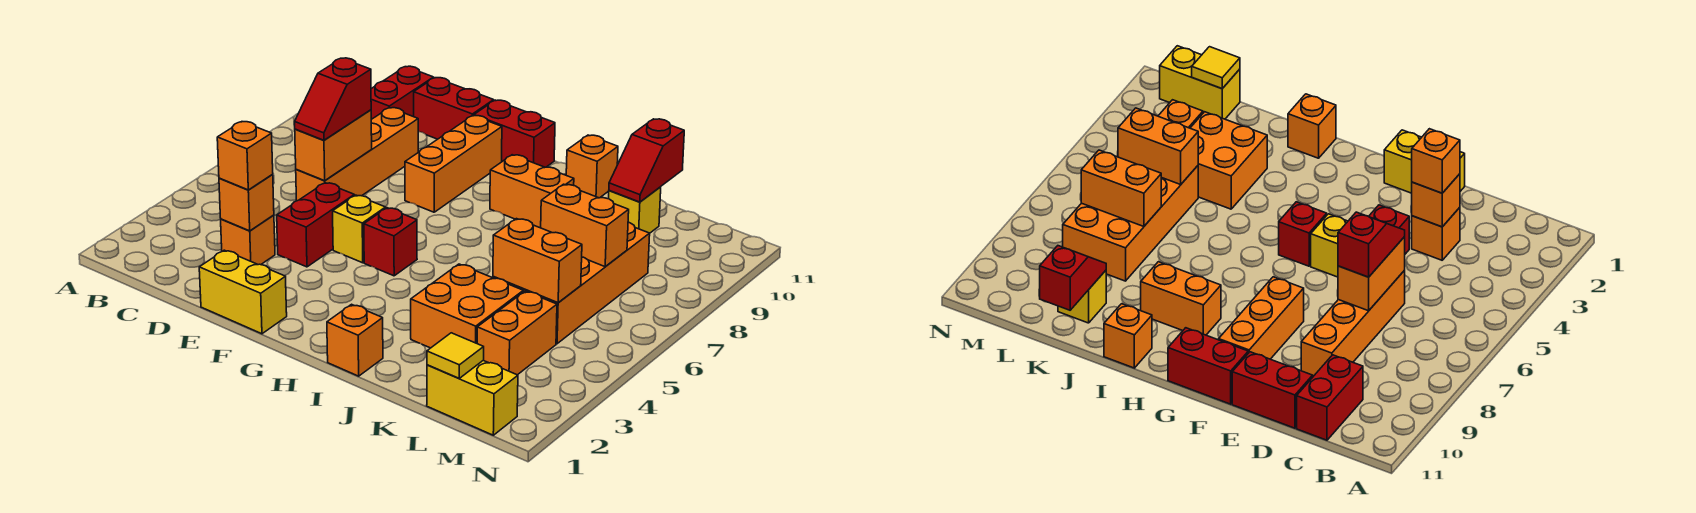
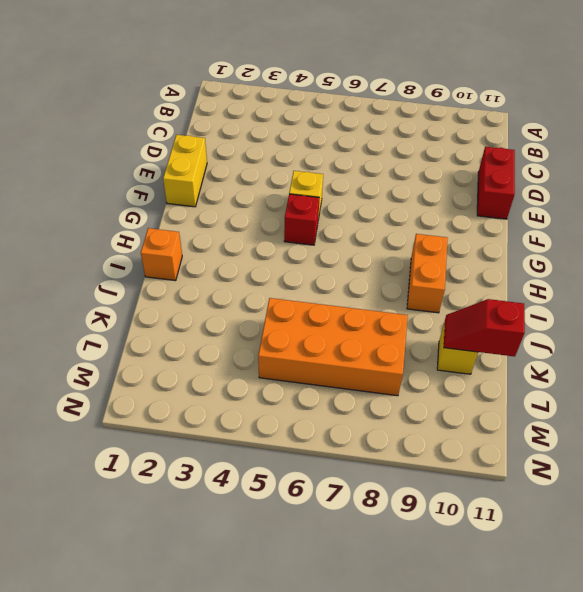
none -> red brick C10:C11 level 1
none -> orange brick D3 level 1
none -> orange brick D6:D9 level 1

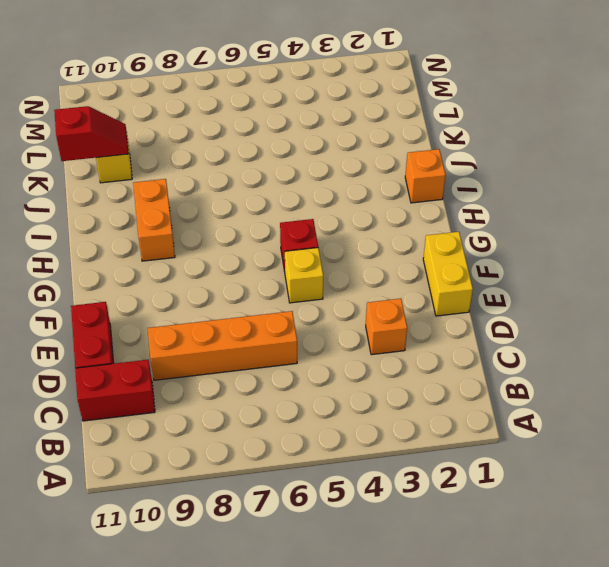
none -> red brick E4:E5 level 1
none -> orange brick F8:F10 level 1
none -> red brick F11:G11 level 1

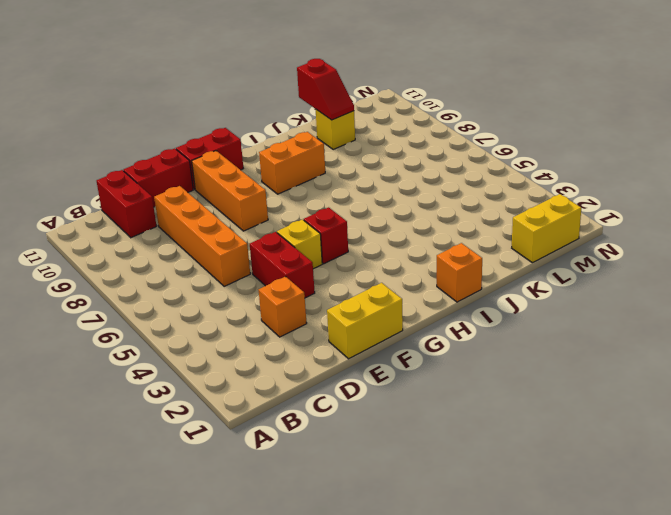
none -> orange brick I11 level 1
none -> orange brick J3:K4 level 1
none -> orange brick K5:L8 level 1

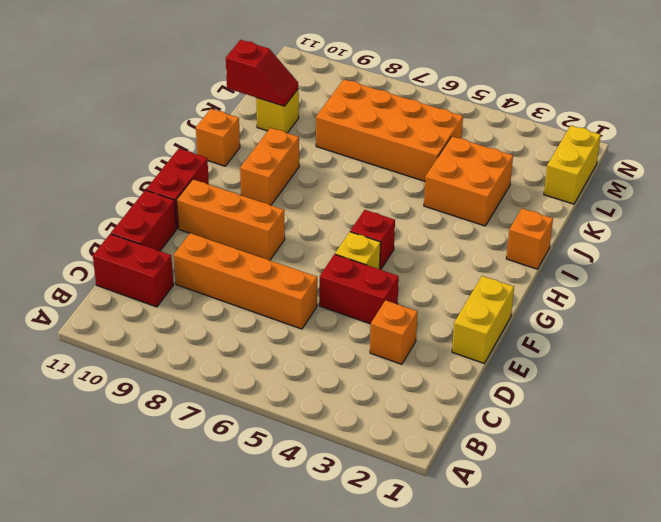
none -> orange brick L3:L4 level 1
none -> orange brick D3 level 2
none -> orange brick D6:D7 level 2

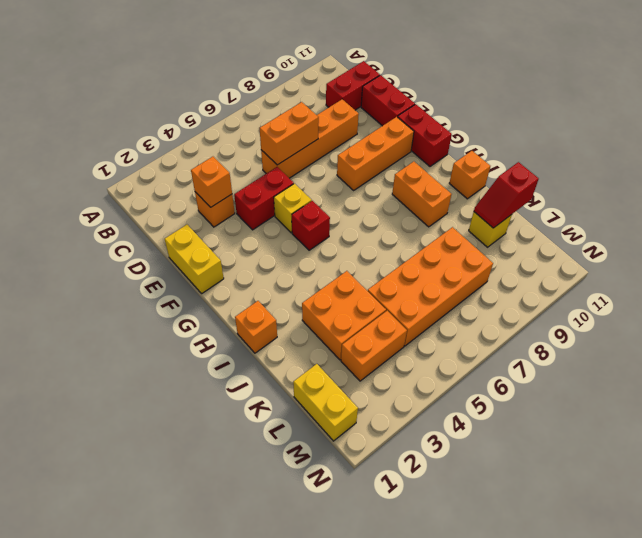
none -> orange brick K5:L5 level 2
none -> orange brick K7:L7 level 2
none -> yellow tile L1 level 2

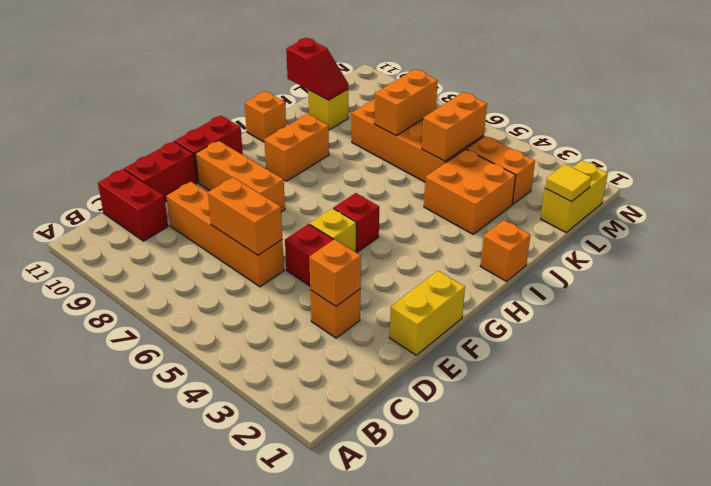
none -> orange brick D3 level 3
none -> red slope D6:D7 level 3 top 7

